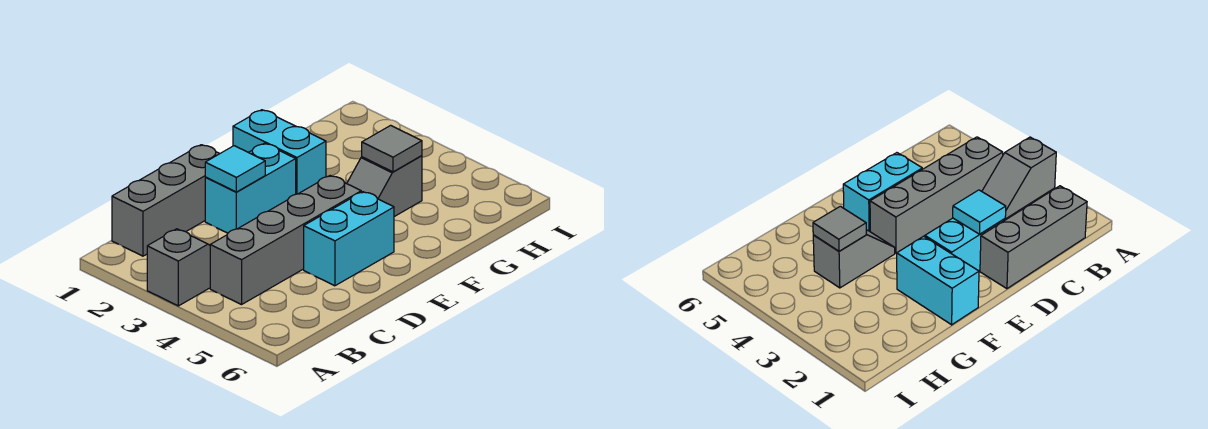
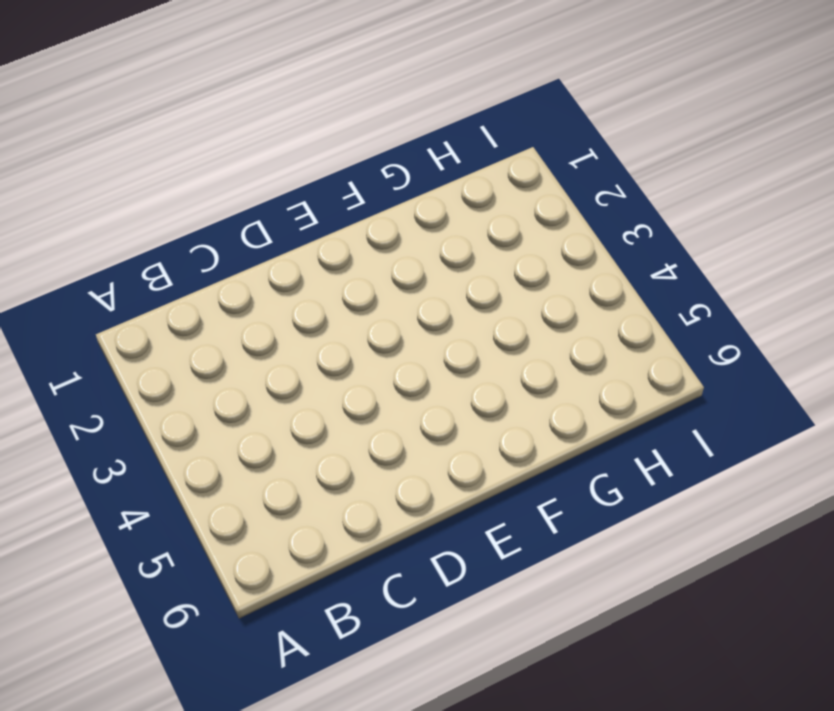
none -> grey slope A3:B3 level 1 top A
none -> grey brick B1:D1 level 1

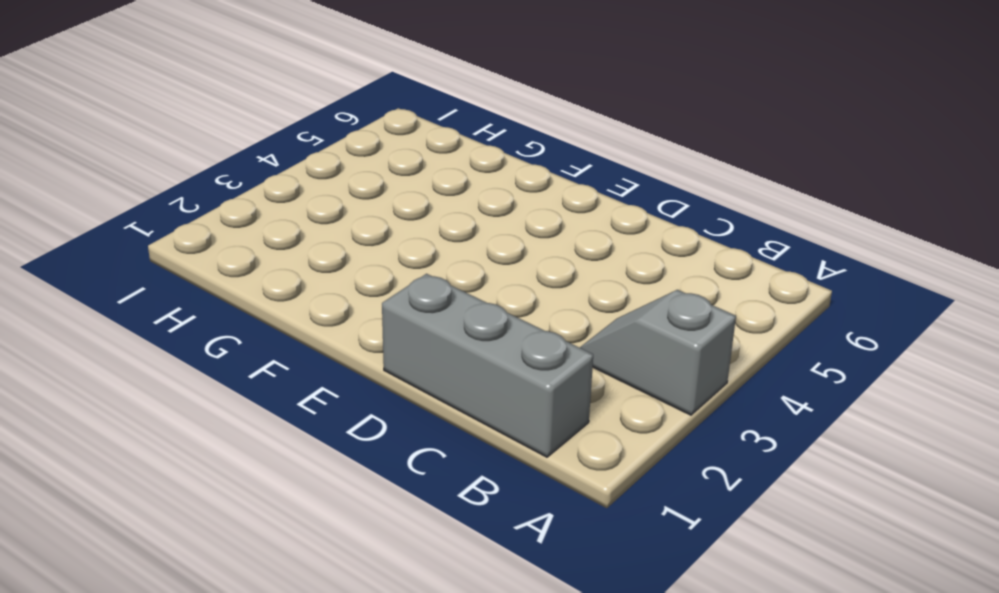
none -> grey brick B4:E4 level 1
none -> cyan brick D2:E2 level 1

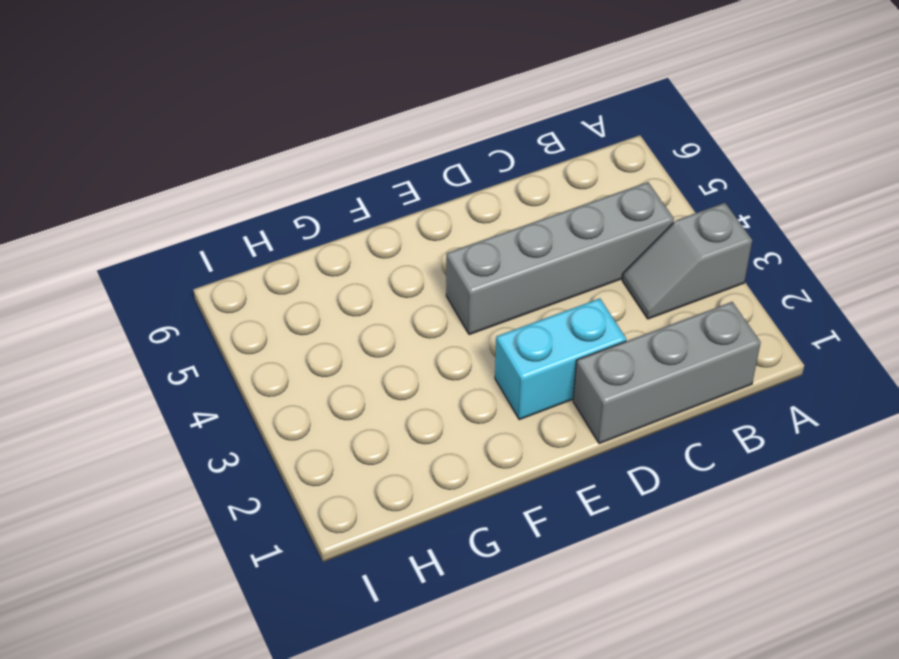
none -> cyan brick D5:E5 level 1
none -> cyan brick F1:F2 level 1

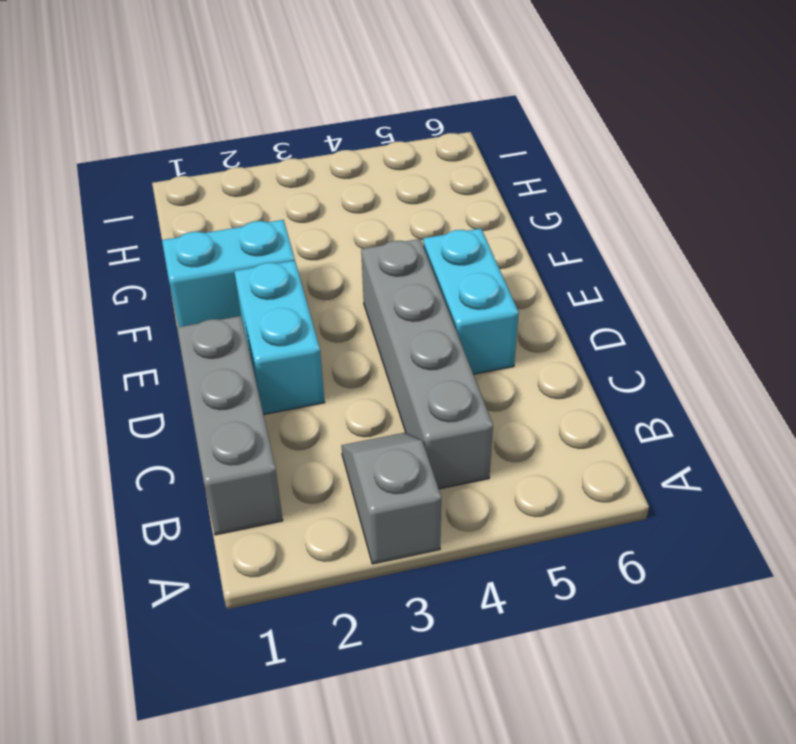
none -> grey slope F4:G4 level 1 top G
none -> cyan tile D2 level 2

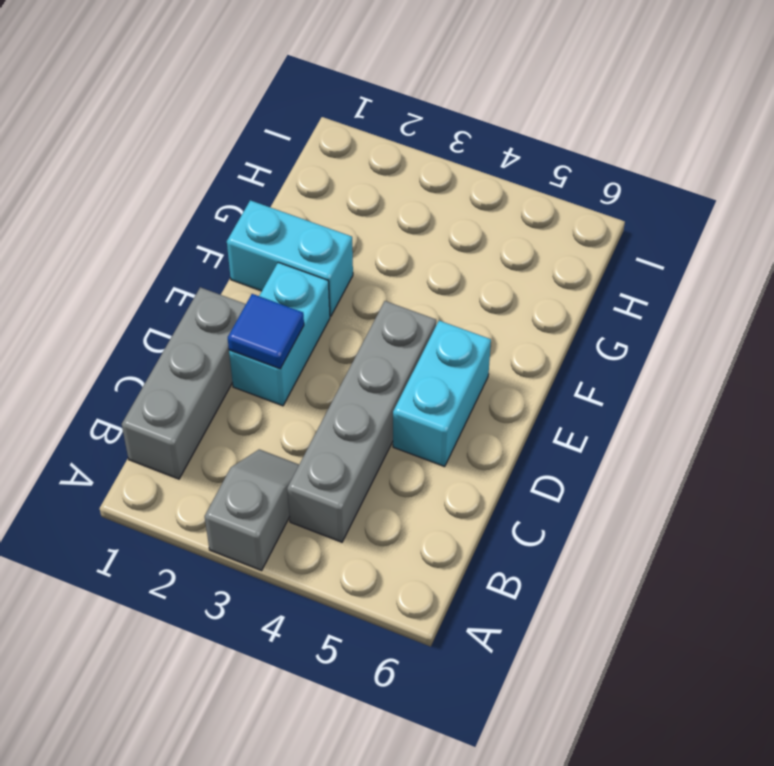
blue tile D2 level 2 -> cyan tile D2 level 2
none -> grey slope F4:G4 level 1 top G
none -> grey tile G4 level 2

